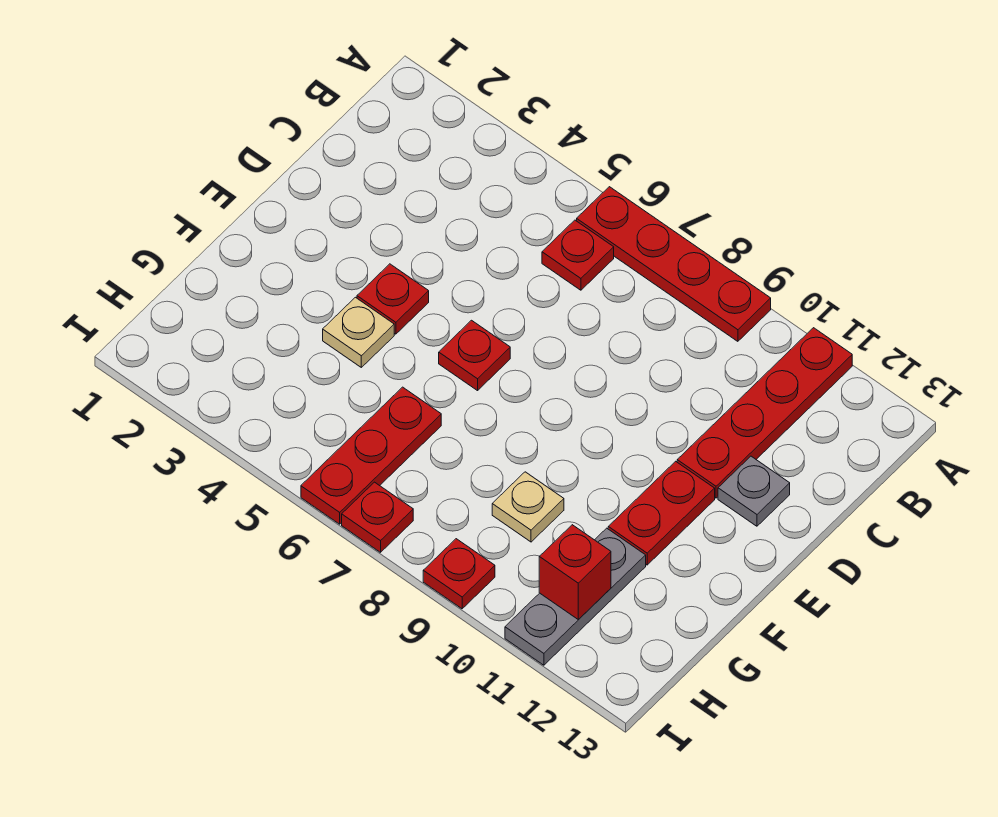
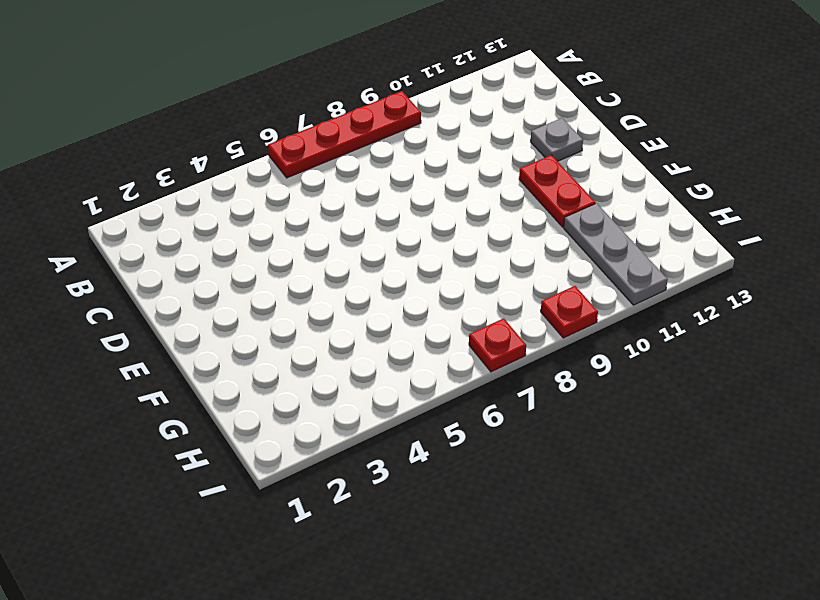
none -> red plate A11:D11 level 1
none -> red plate B6 level 1
none -> red plate E4 level 1

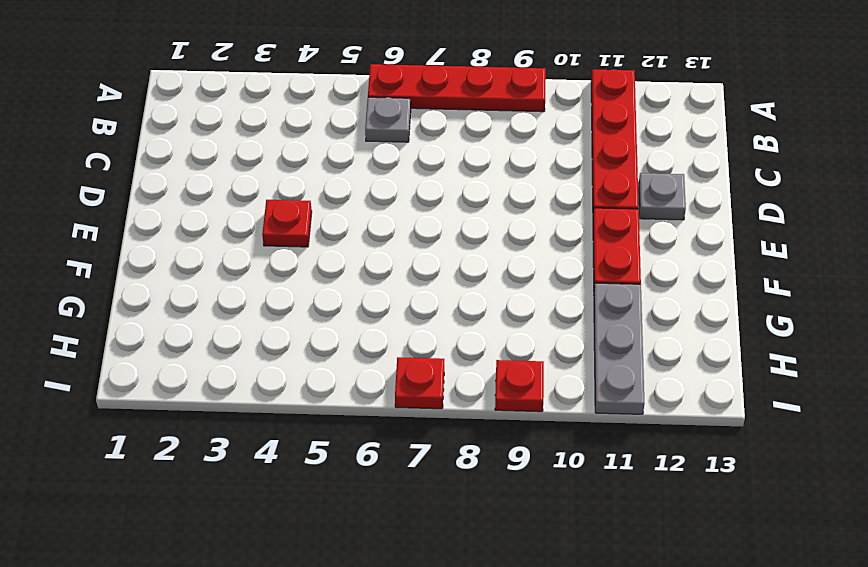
grey plate B6 level 1 -> red plate B6 level 1
none -> red plate E6 level 1
none -> tan plate F4 level 1
none -> red plate G6:I6 level 1

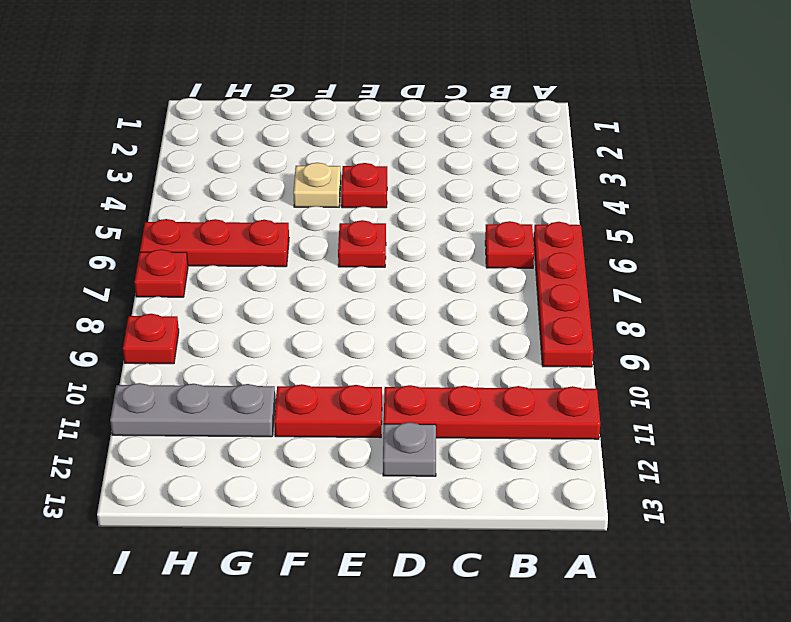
none -> tan plate G9 level 1
none -> red brick H11 level 2

